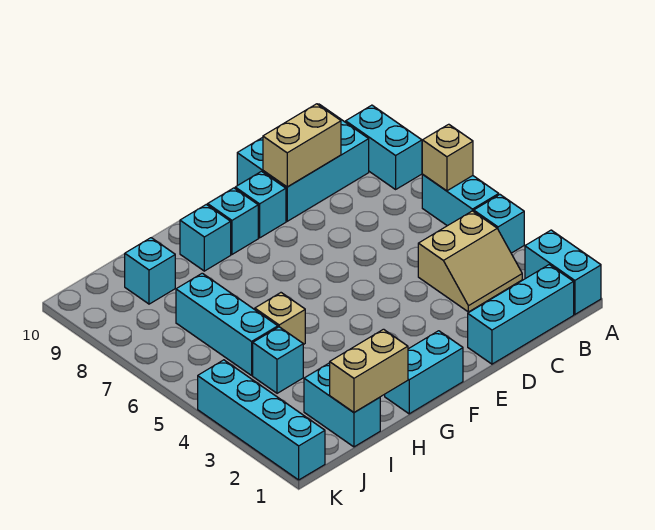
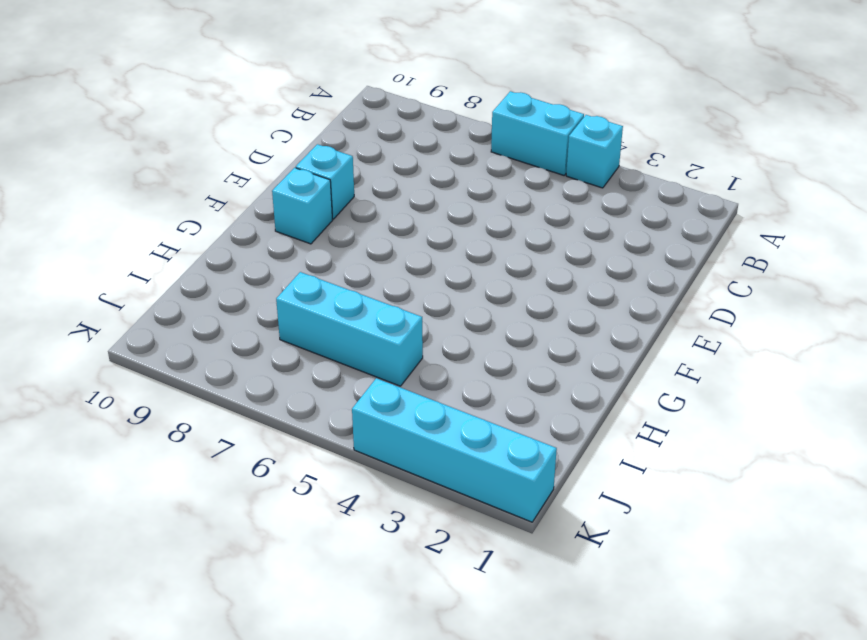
none -> cyan brick A1:A2 level 1
none -> cyan brick A8:A9 level 1
none -> cyan brick B1:D1 level 1

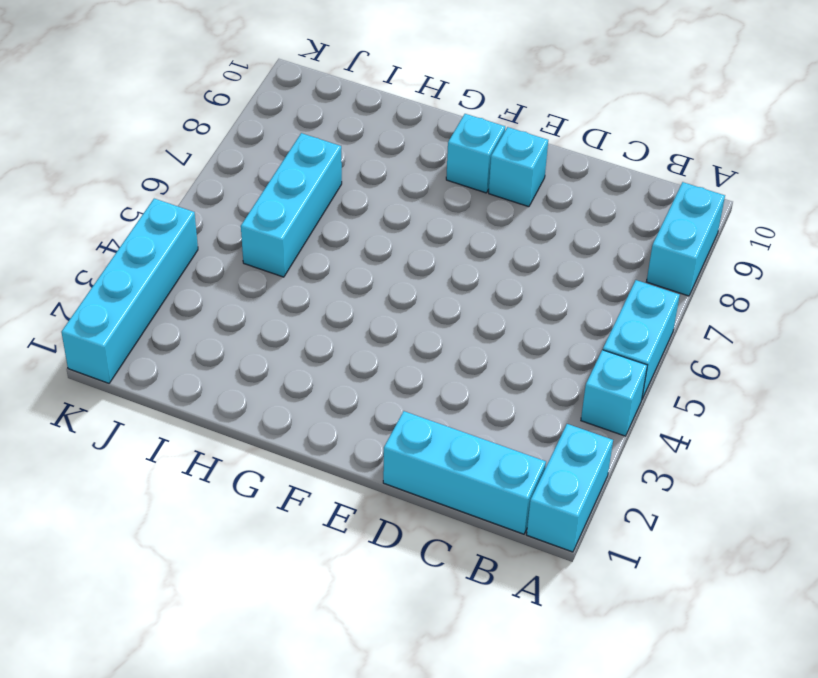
none -> tan slope B3:C4 level 1 top 4
none -> cyan brick B9:D10 level 1
none -> cyan brick F1:G1 level 1

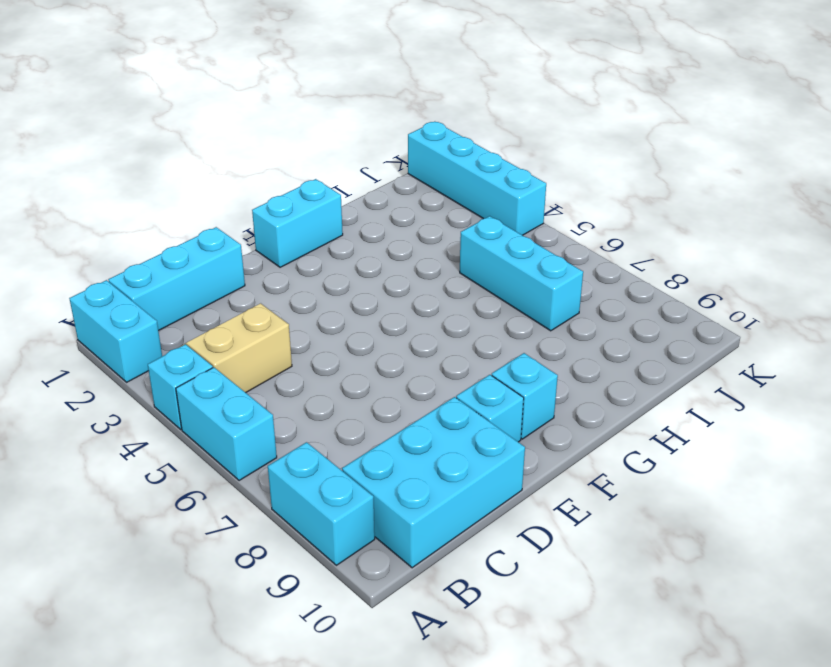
none -> cyan brick G9 level 1
none -> tan brick H5 level 1
none -> cyan brick I1:I2 level 1

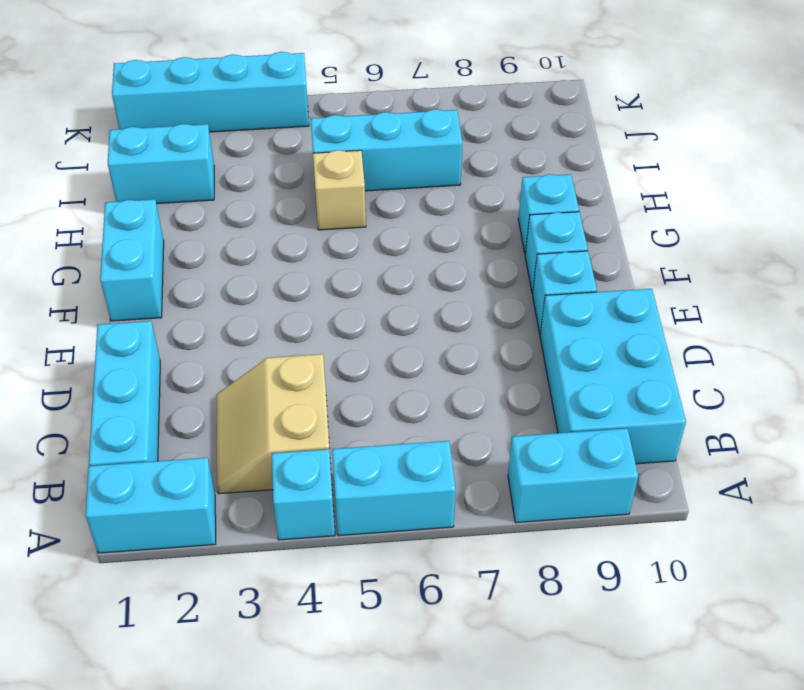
none -> cyan brick I4 level 1
none -> cyan brick I9 level 1
none -> tan brick A6 level 2

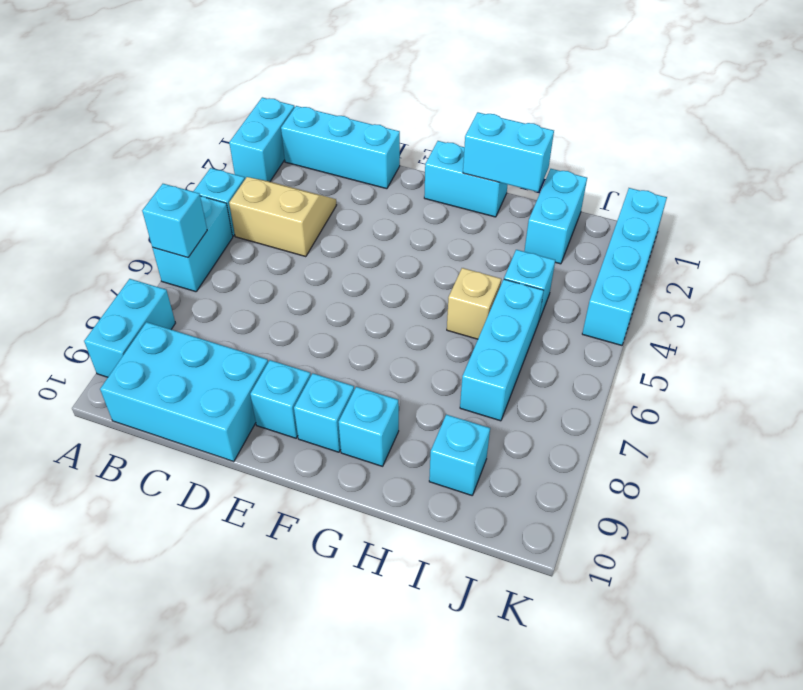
cyan brick A6 level 2 -> tan brick A6 level 2
cyan brick G1:H1 level 2 -> tan brick H1:I1 level 2
none -> tan brick C9:D9 level 2

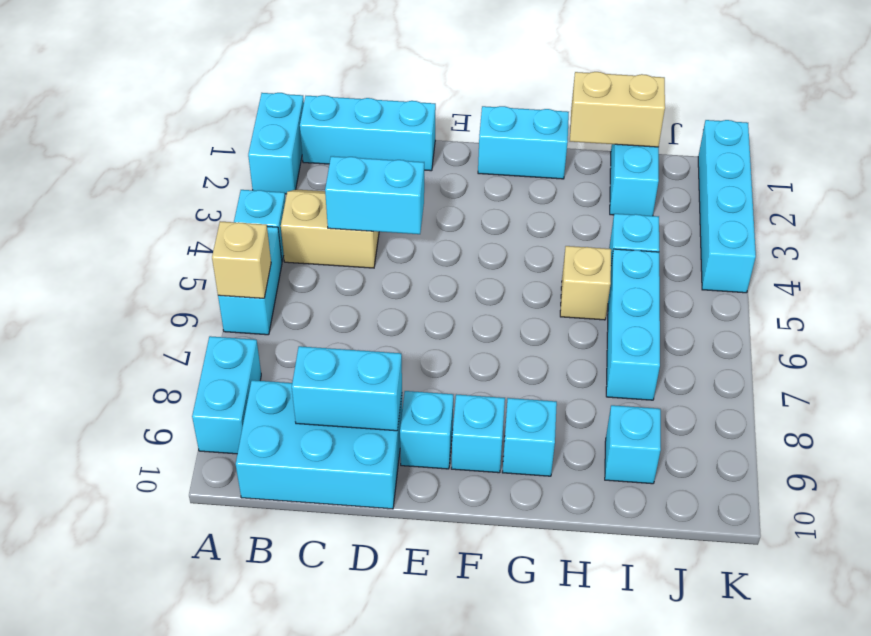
cyan brick C4:D4 level 2 -> none
cyan brick C9:D9 level 2 -> tan brick C9:D9 level 2

